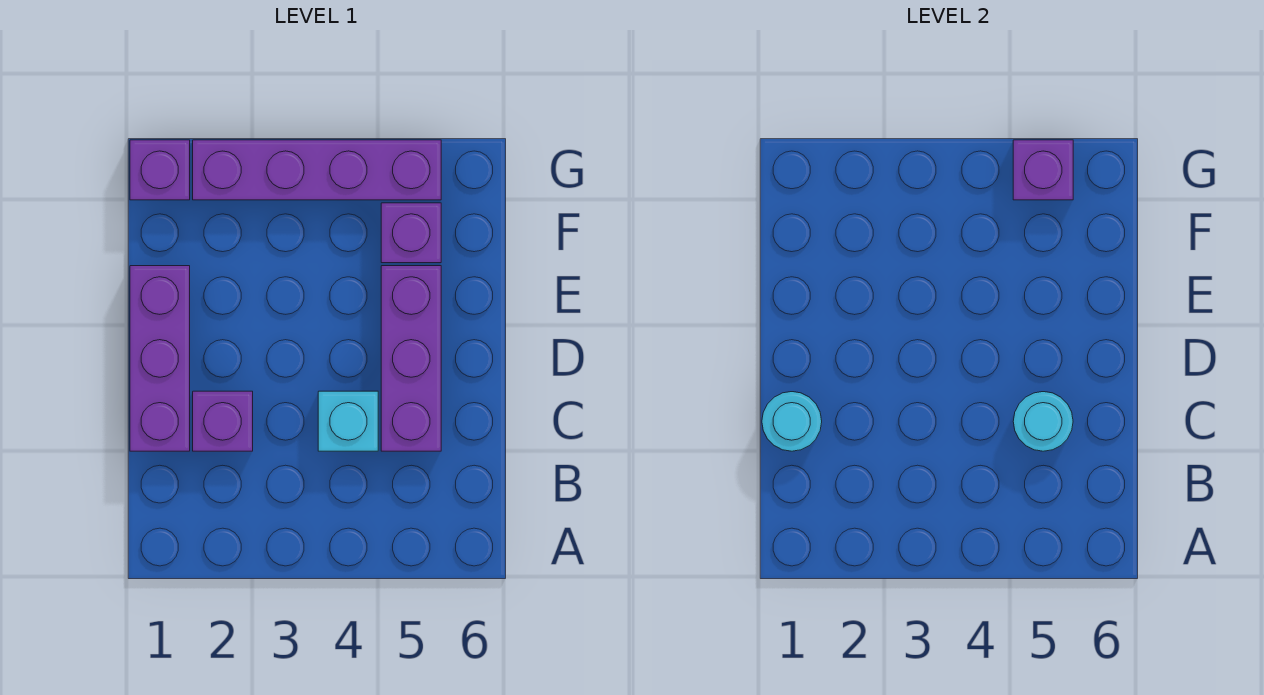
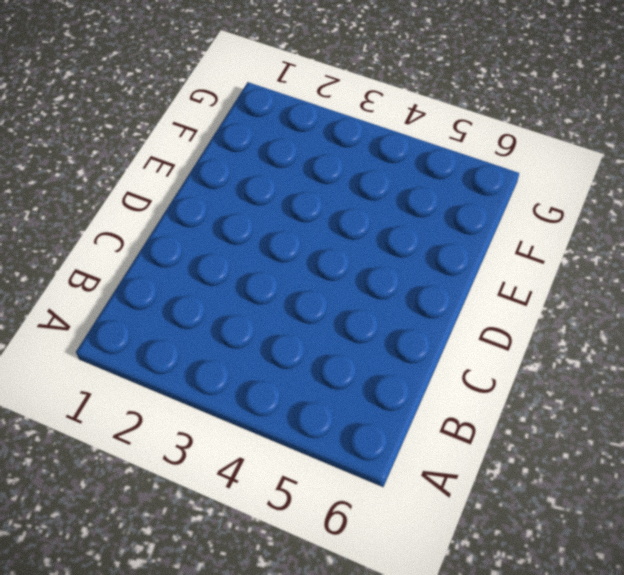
none -> purple brick C1:E1 level 1
none -> purple brick C2 level 1

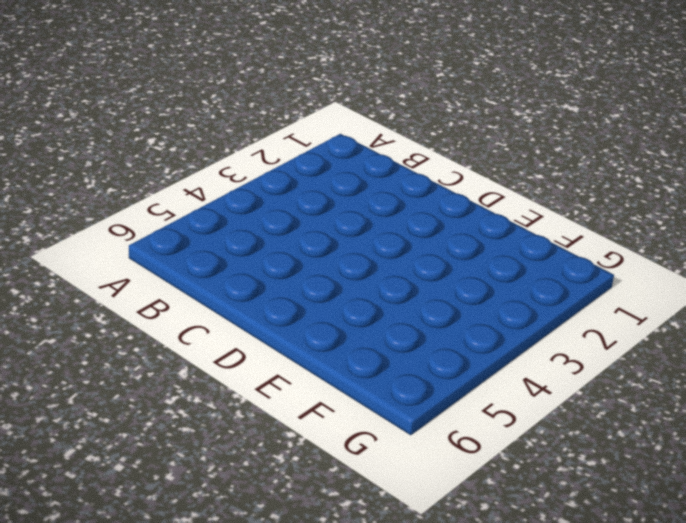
none -> purple brick C1:E1 level 1
none -> purple brick C2 level 1

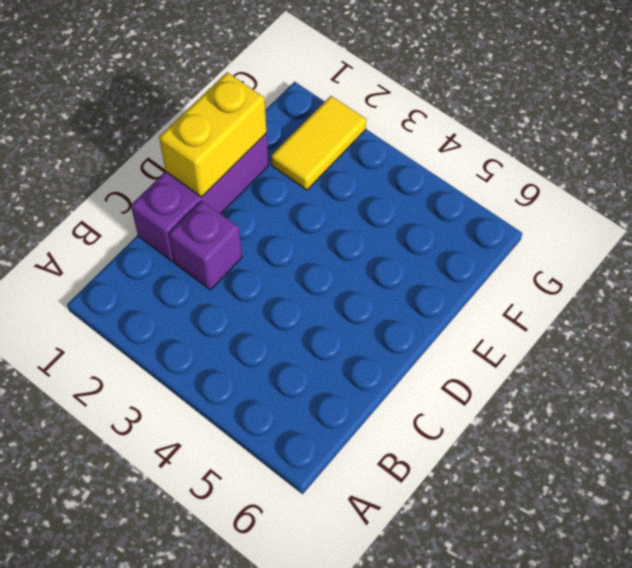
yellow brick D1:E1 level 2 -> none
yellow tile F2:G2 level 1 -> purple brick G2:G5 level 1
none -> cyan brick C4 level 1
none -> purple brick C5:E5 level 1

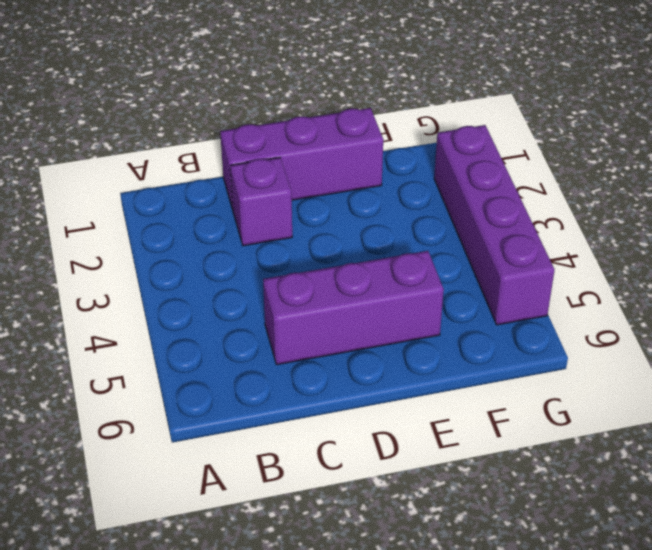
none -> cyan brick C4 level 1
none -> purple brick F5 level 1

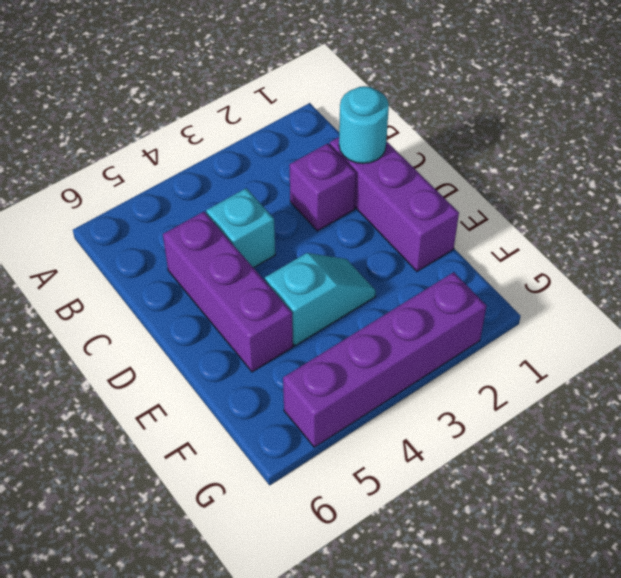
cyan slope E3:E4 level 1 top 4 -> none
none -> purple brick F5 level 1
none -> purple brick G1 level 1

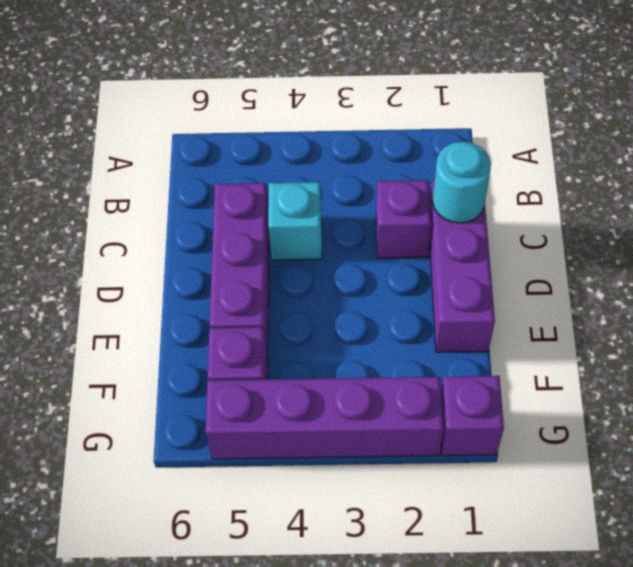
none -> cyan round brick C5 level 2
none -> purple brick G5 level 2

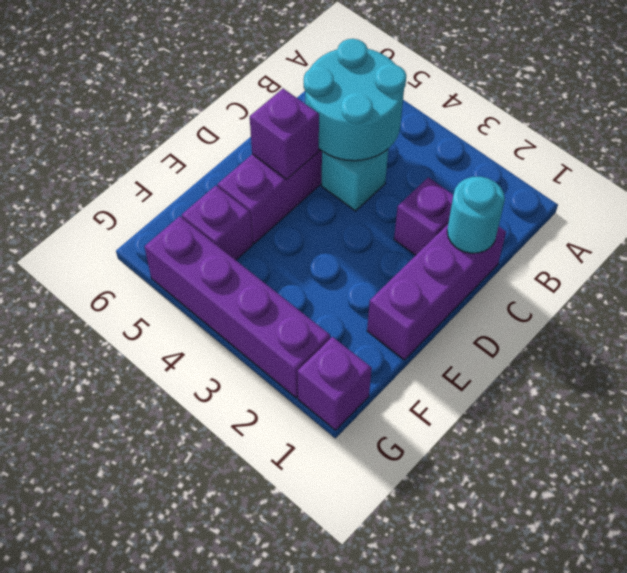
cyan round brick B4:C5 level 2 -> cyan round brick C5 level 2
purple brick D5 level 2 -> purple brick G5 level 2

